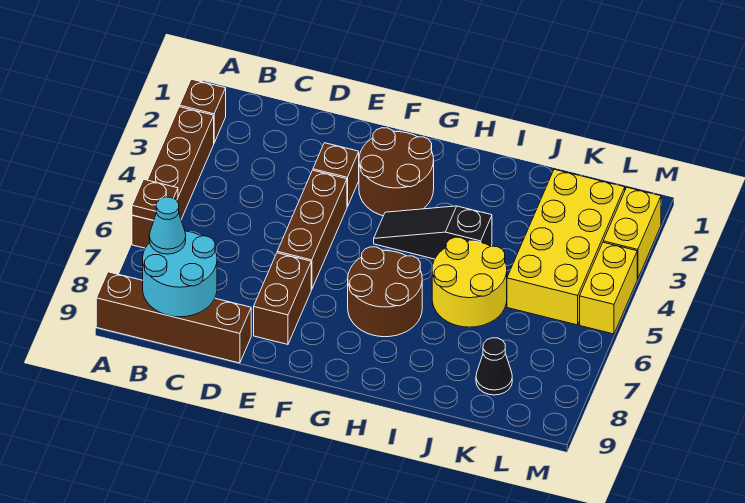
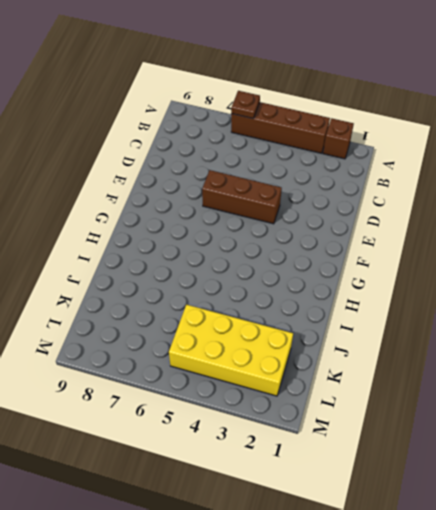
none -> brown brick A9:D9 level 1
none -> brown brick E3 level 1
none -> brown brick E7:E8 level 1

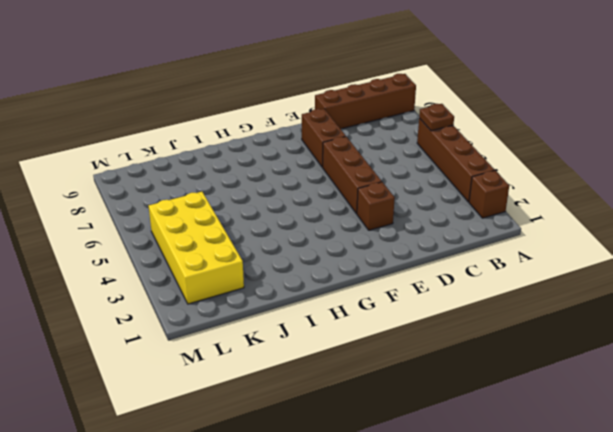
none -> brown round brick F2:G3 level 1
none -> black slope G4:I4 level 1 top I
none -> brown round brick G6:H7 level 1

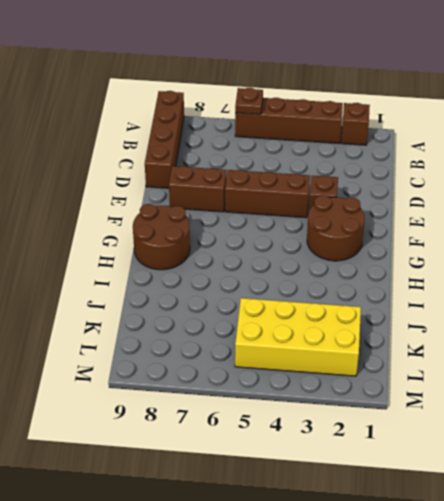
brown round brick G8:H9 level 1 -> brown round brick G6:H7 level 1
none -> black slope G4:I4 level 1 top I
none -> yellow round brick I5:J6 level 1
none -> black cone K8 level 1

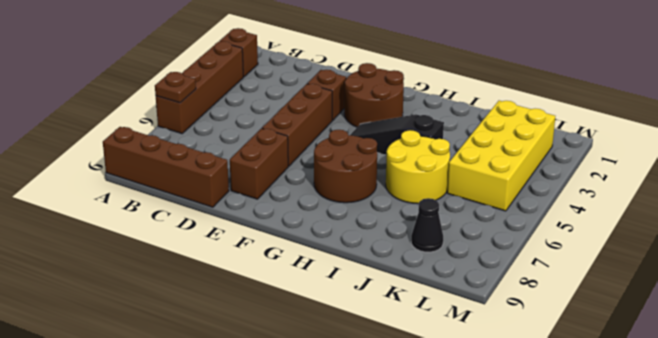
none -> yellow brick M2:M3 level 1
none -> yellow brick M4:M5 level 1
none -> cyan round brick B8:C9 level 2

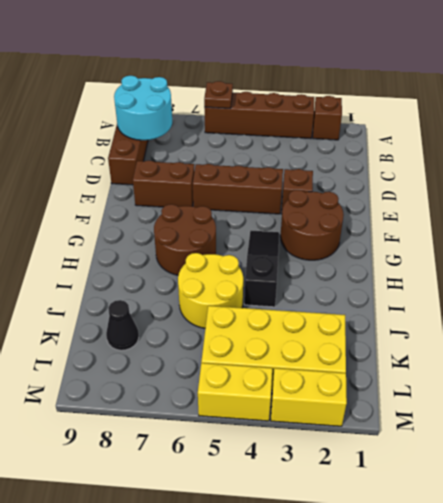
none -> cyan cone B8 level 3

